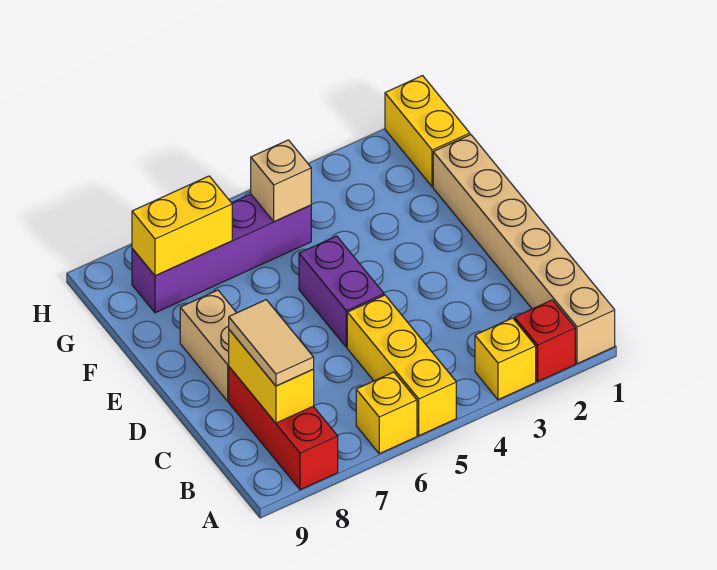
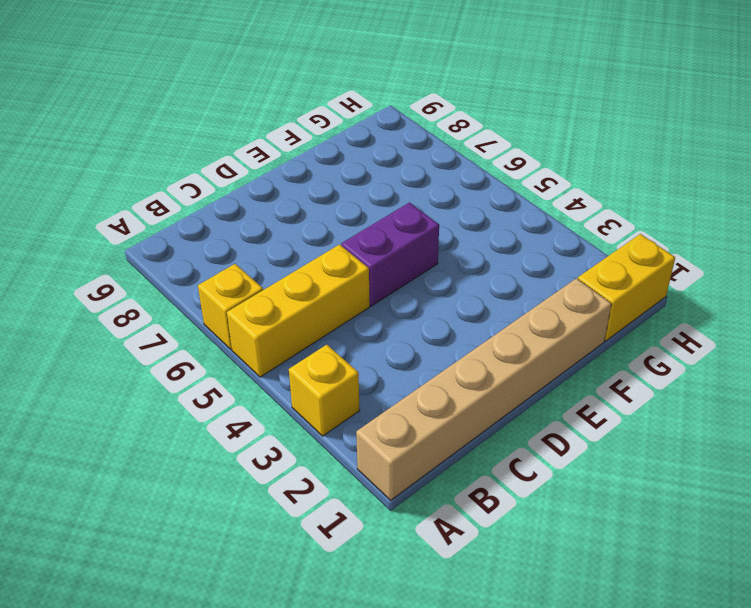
none -> red brick A2 level 1
none -> red brick A8:C8 level 1
none -> tan brick D8:E8 level 1

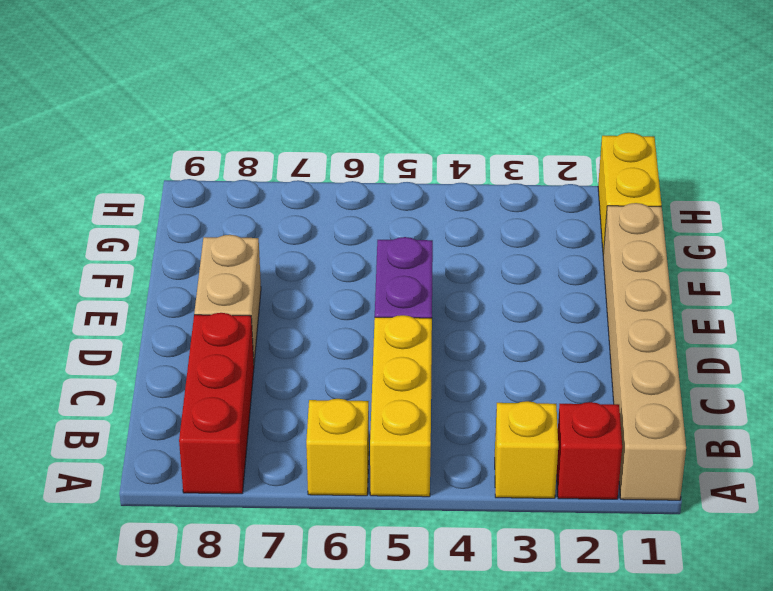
none -> purple brick G5:G8 level 1
none -> yellow brick B8:C8 level 2
none -> tan brick G5 level 2

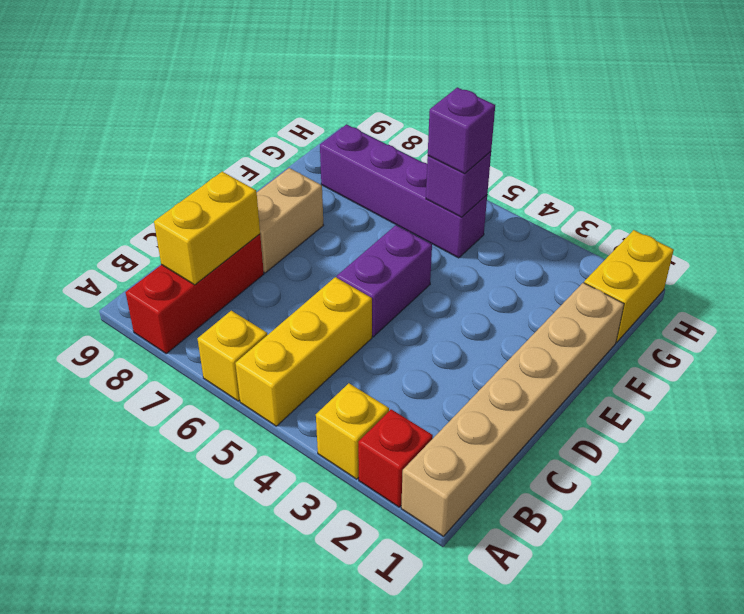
purple brick G5 level 2 -> tan brick G5 level 2
purple brick G5 level 3 -> none
none -> yellow brick G7:G8 level 2
none -> tan tile B8:C8 level 3

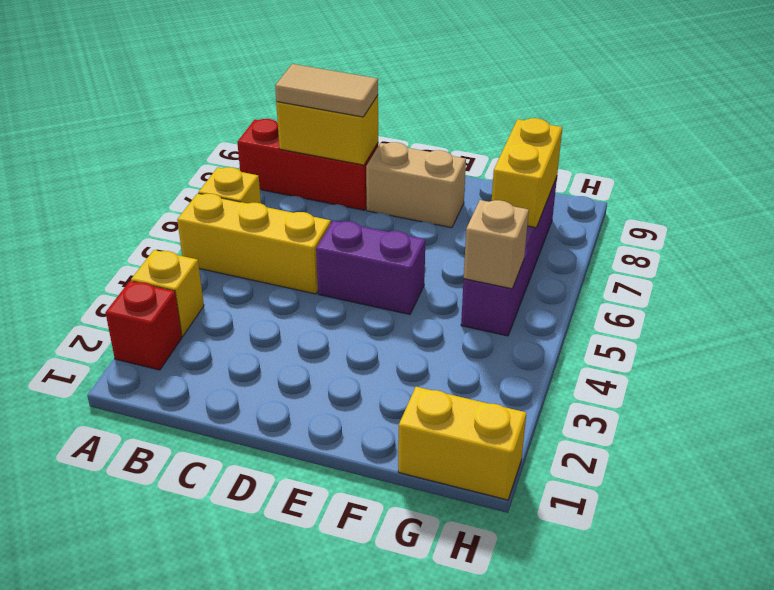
none -> tan brick A1:F1 level 1

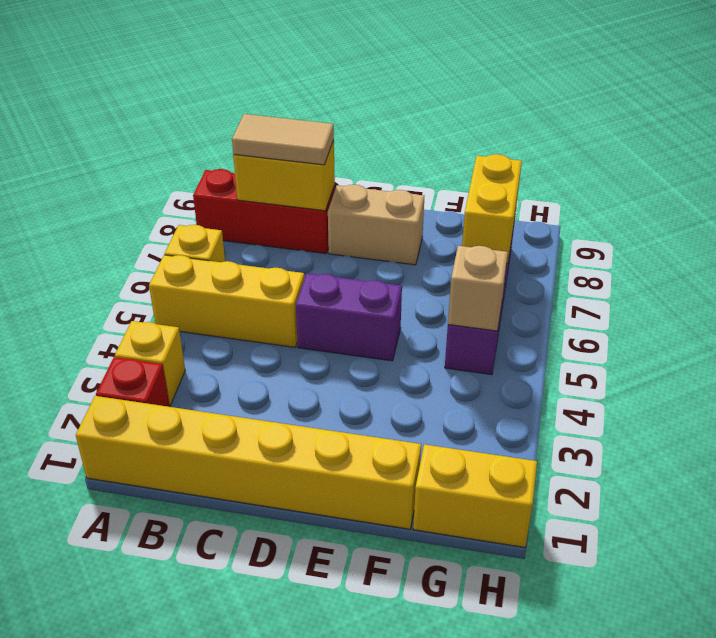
yellow brick A1:F1 level 1 -> tan brick A1:F1 level 1

